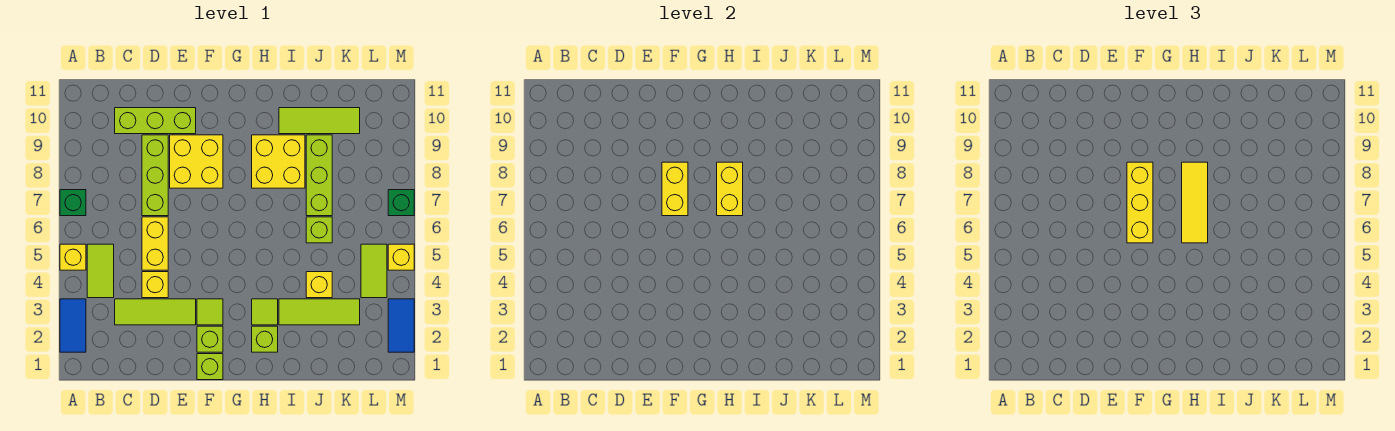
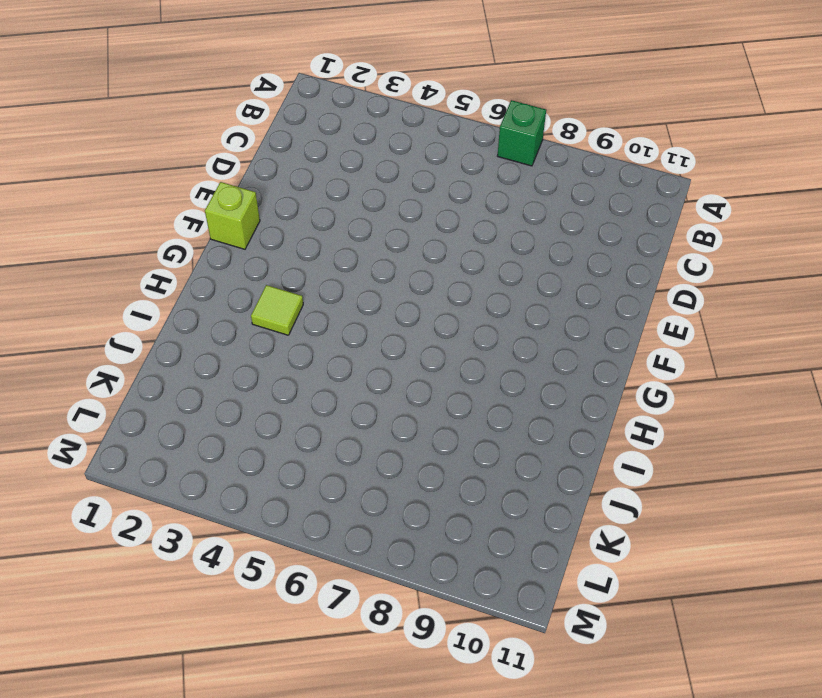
none -> blue tile A2:A3 level 1
none -> yellow brick A5 level 1
none -> lime tile B4:B5 level 1

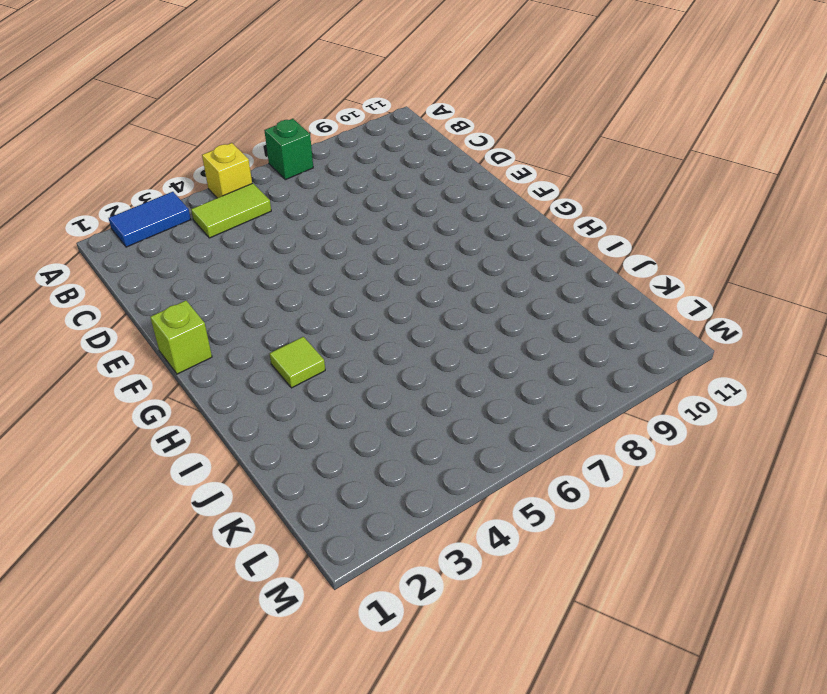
none -> lime tile C3:E3 level 1
none -> lime brick C10:E10 level 1
none -> yellow brick D4 level 1

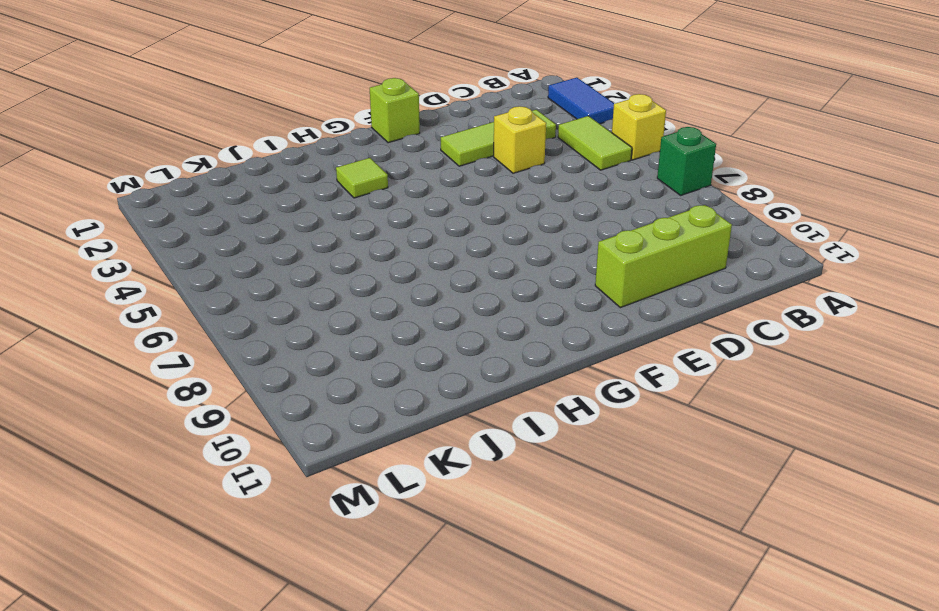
none -> yellow brick D5:D6 level 1
none -> lime brick D7:D9 level 1
none -> yellow brick E8:F9 level 1

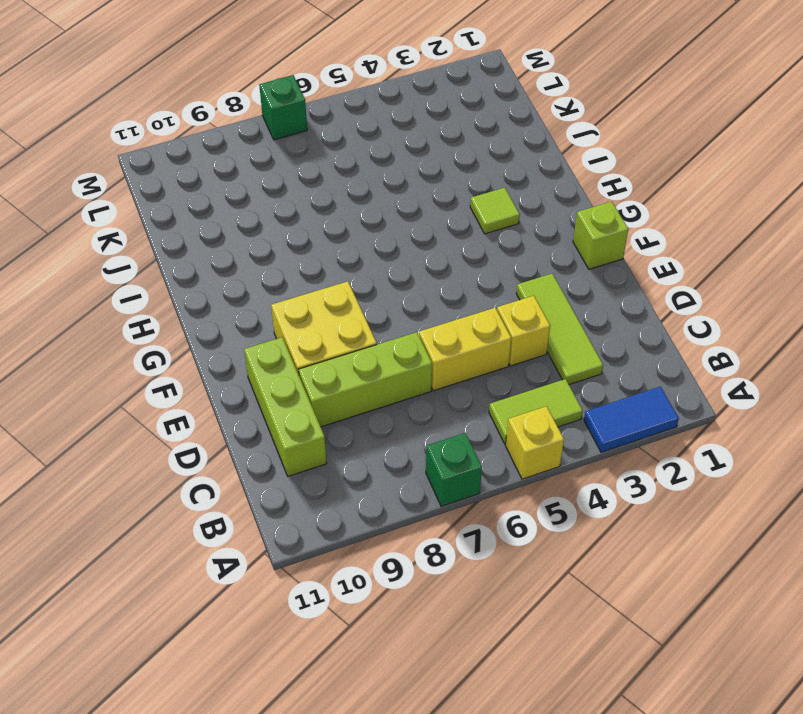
none -> lime brick F2 level 1
none -> lime tile F3 level 1
none -> lime brick H2 level 1

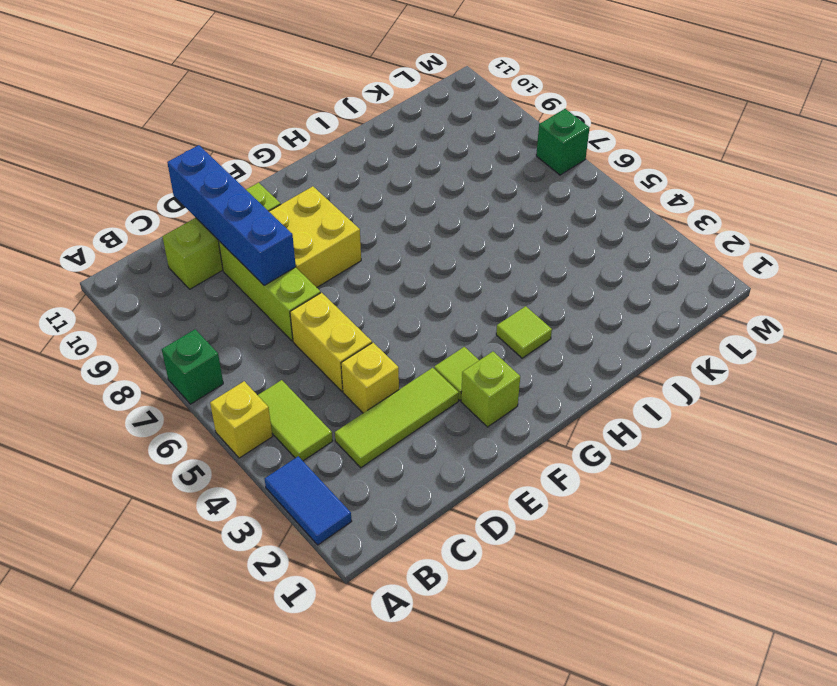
blue brick D8:D11 level 2 -> none
none -> lime brick F1 level 1
none -> lime brick H2 level 1
none -> yellow brick H8:I9 level 1

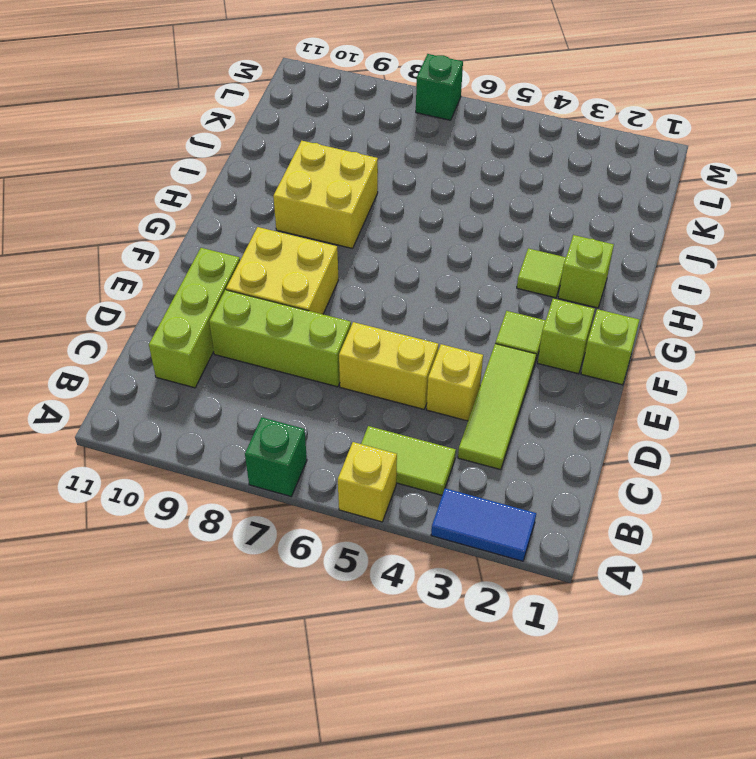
none -> lime tile I3:K3 level 1
none -> lime tile I10:K10 level 1
none -> yellow brick J4 level 1

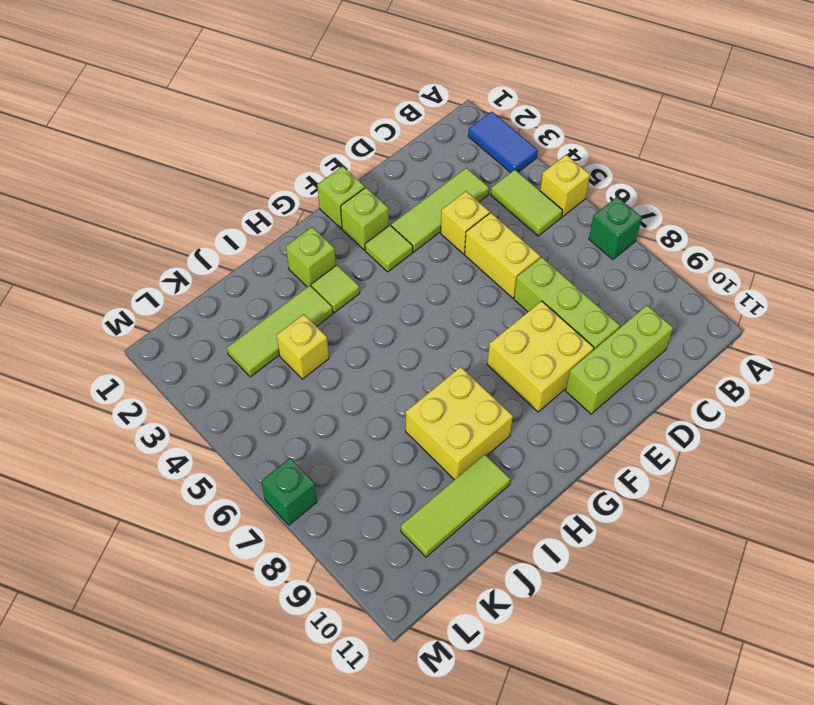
none -> lime brick J6 level 1
none -> lime brick J7:J9 level 1
none -> lime tile L4:L5 level 1

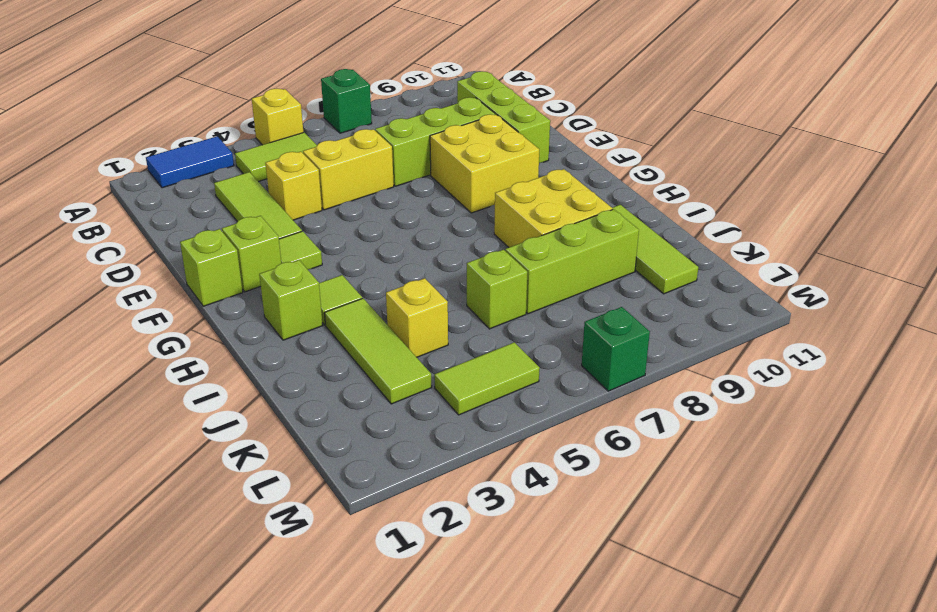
none -> blue tile M2:M3 level 1
none -> yellow brick M5 level 1
none -> yellow brick F7:F8 level 2

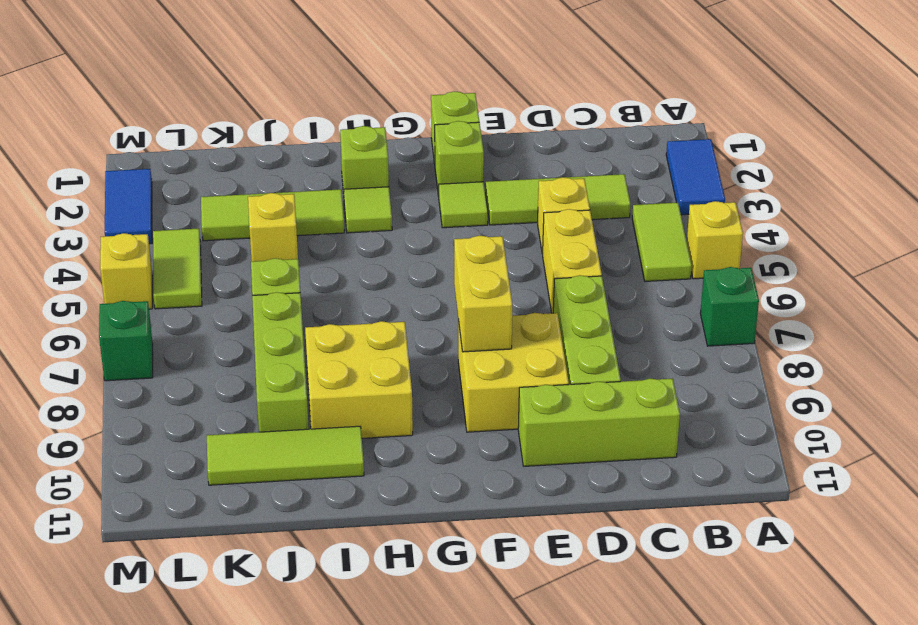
none -> yellow brick H7:H8 level 2
none -> yellow brick F6:F8 level 3
none -> yellow tile H6:H8 level 3

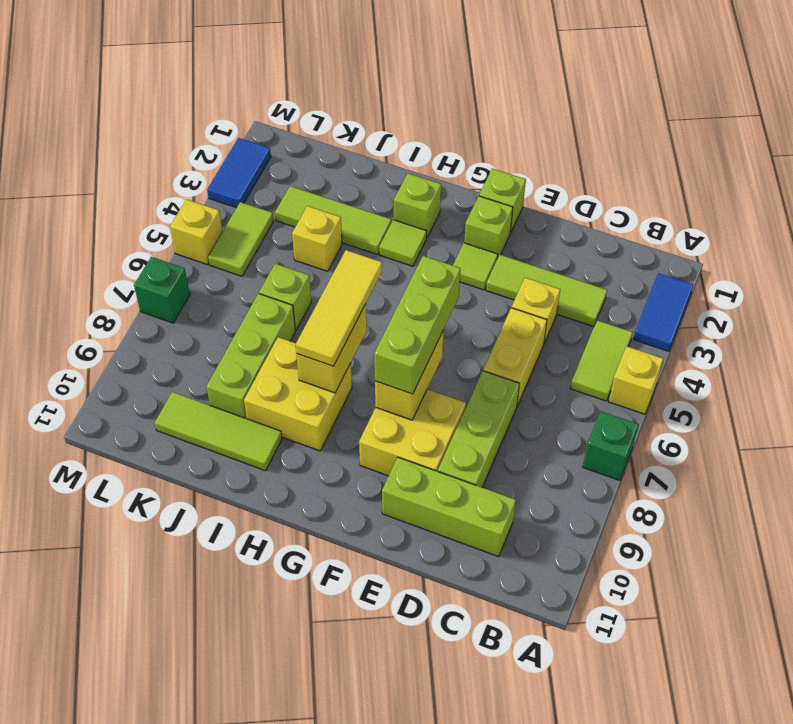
lime brick F6:F8 level 3 -> yellow brick F6:F8 level 3

